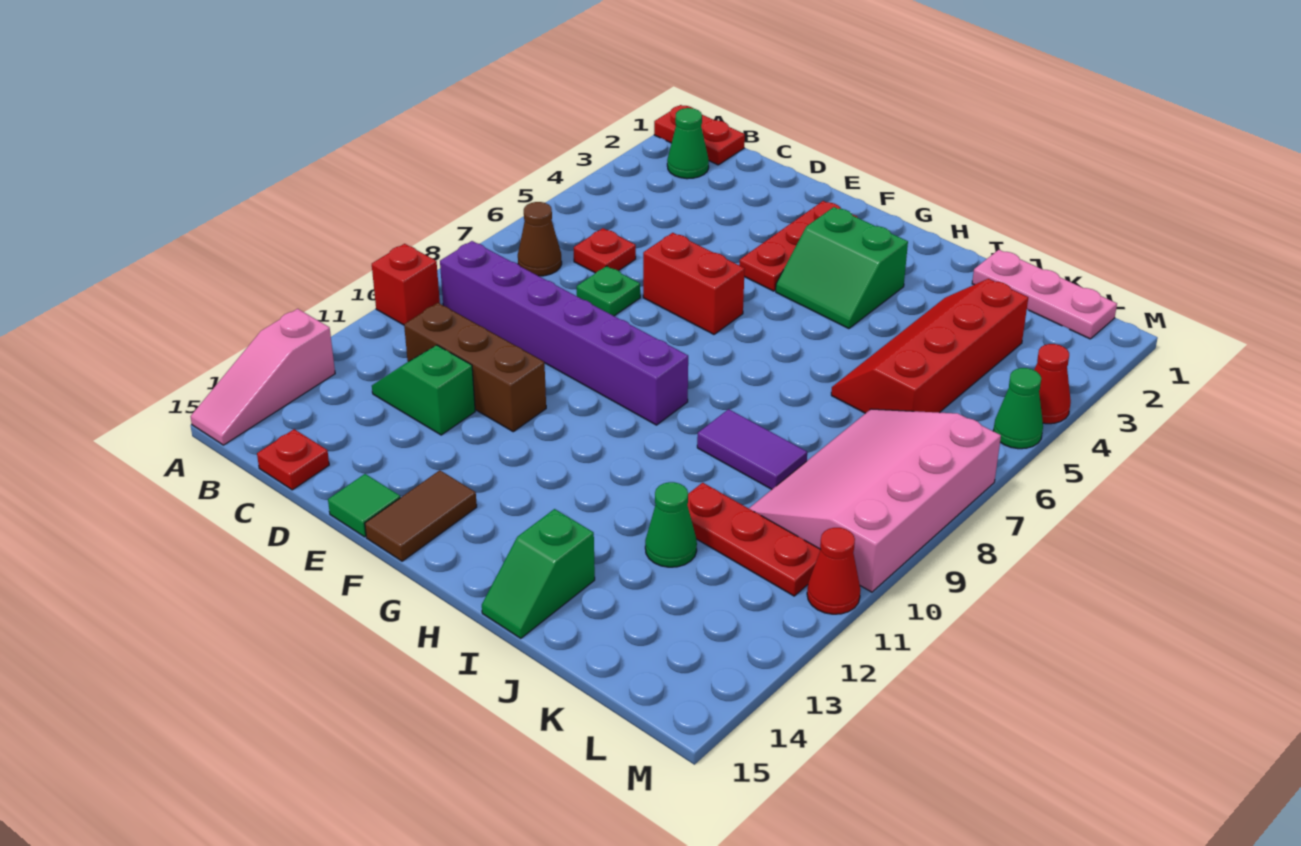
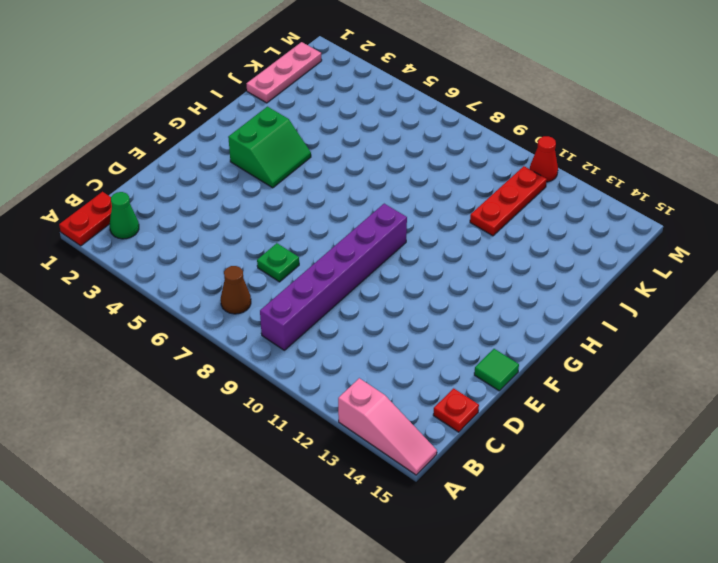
none -> red brick A10 level 1
none -> red plate C6 level 1
none -> brown brick C11:E11 level 1

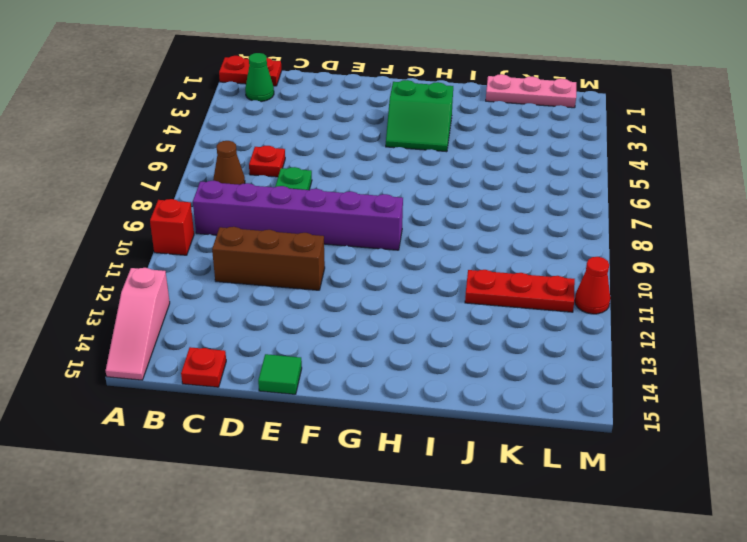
none -> green slope C12:D12 level 1 top D
none -> red brick E6:F6 level 1
none -> red plate F2:F4 level 1

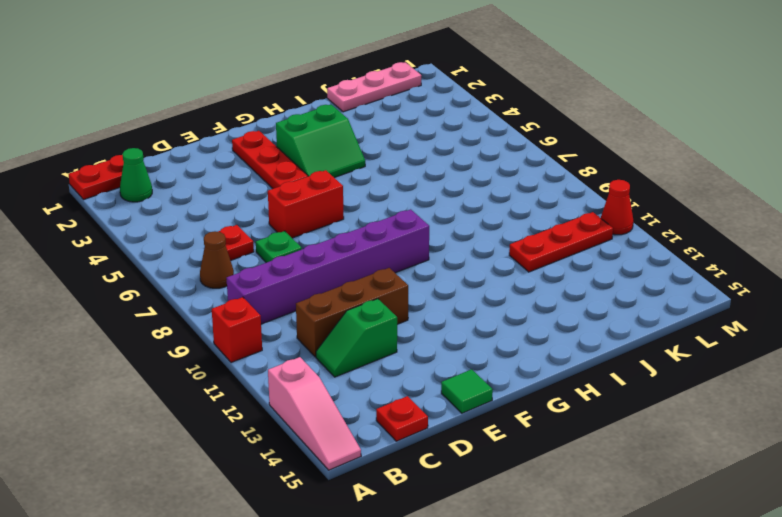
none -> brown tile F14:F15 level 1
none -> purple tile I9:J9 level 1
none -> green slope I14:I15 level 1 top 14

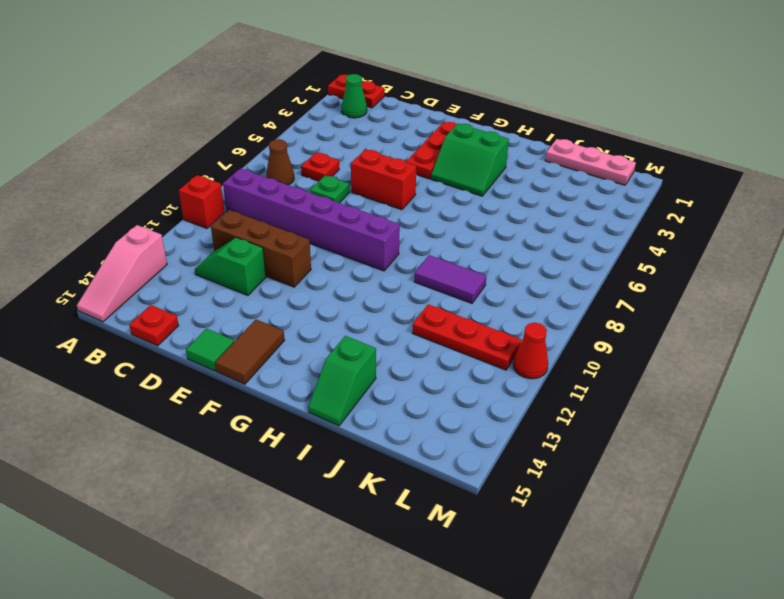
none -> red slope J3:K6 level 1 top K
none -> green cone J12 level 1
none -> pink slope K7:M10 level 1 top M

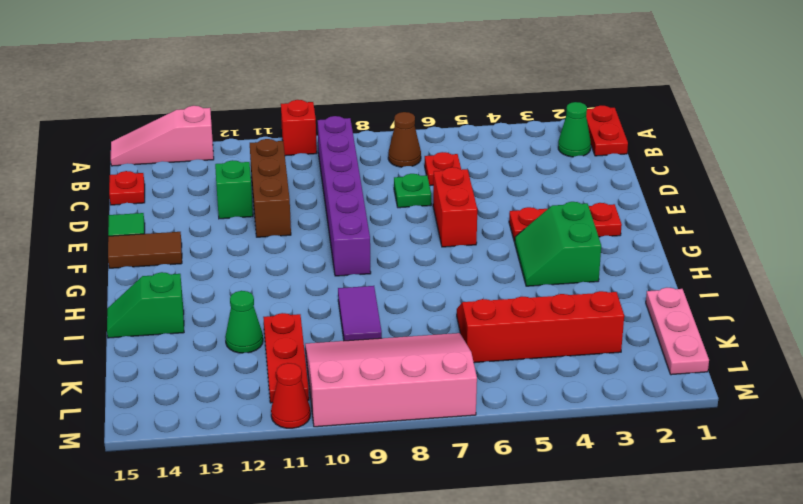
none -> red cone M4 level 1
none -> green cone M5 level 1

